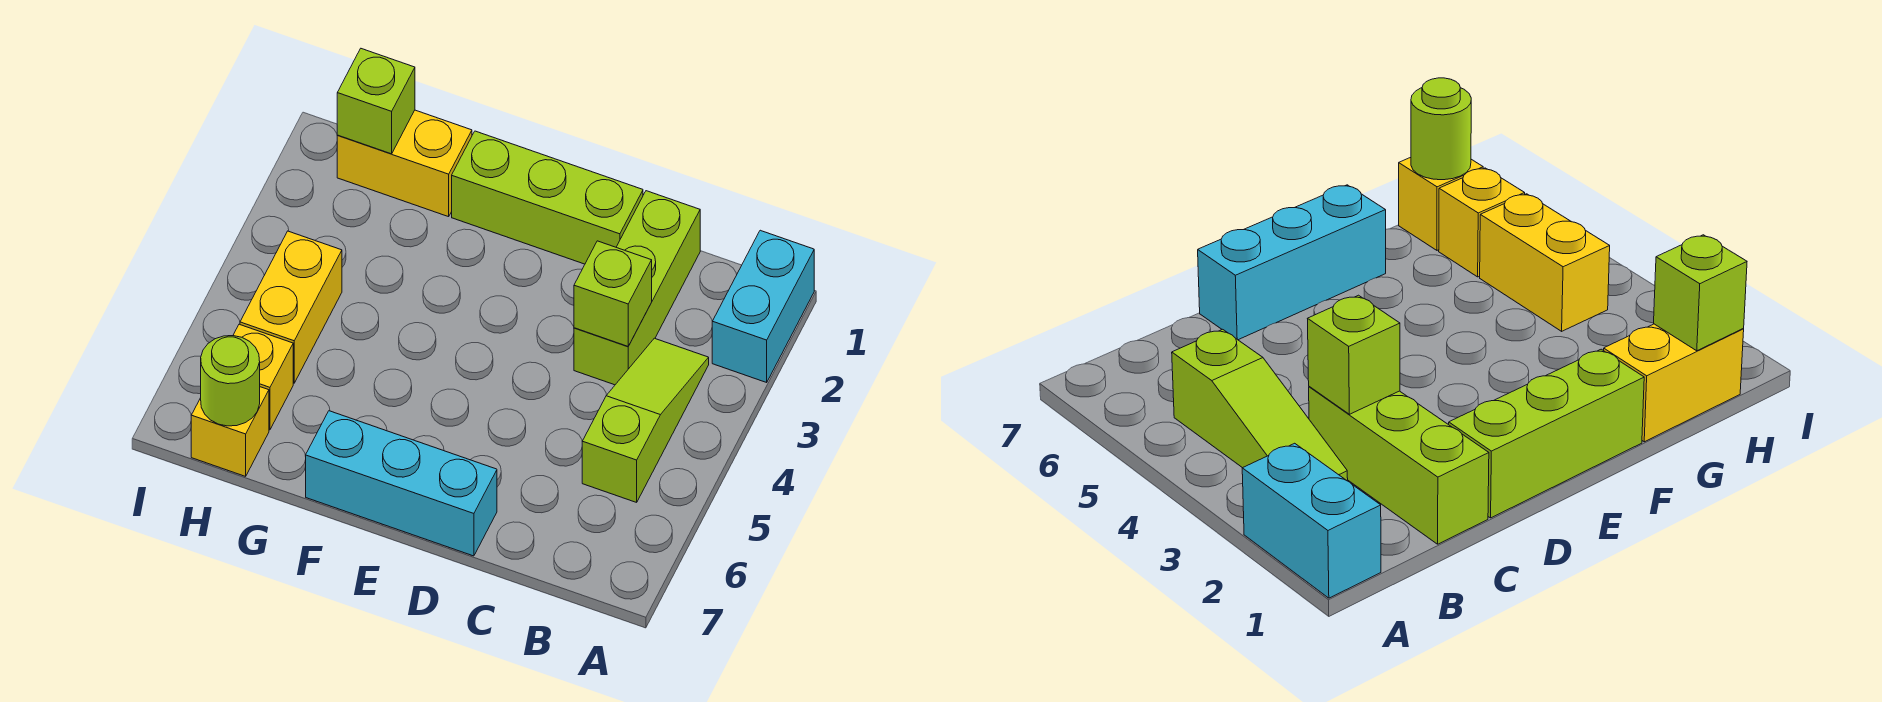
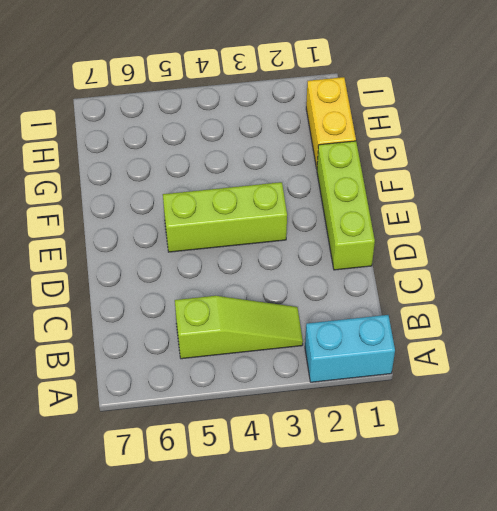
lime brick E3:E5 level 1 -> lime brick C1:C3 level 1
none -> cyan brick D7:F7 level 1
none -> yellow brick H4:H5 level 1
none -> yellow brick H6 level 1

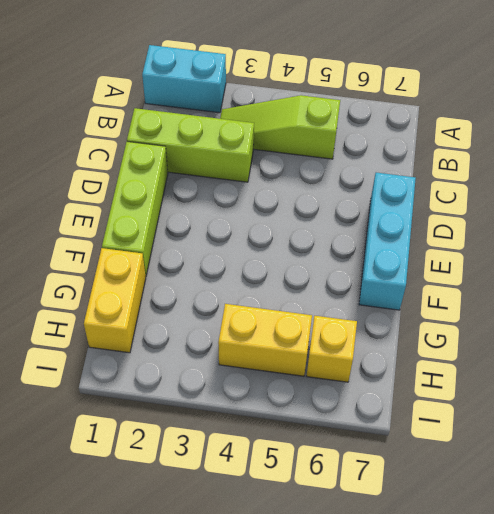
none -> yellow brick H7 level 1
none -> lime brick C3 level 2
none -> lime brick H1 level 2

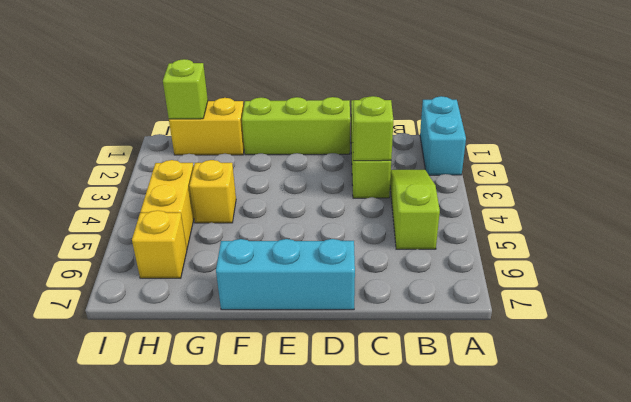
yellow brick G4 level 1 -> yellow brick H7 level 1
none -> lime round brick H7 level 2

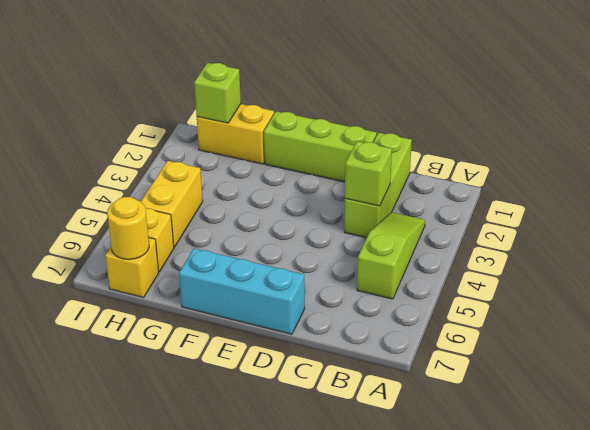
yellow round brick H7 level 2 -> lime round brick H7 level 2
none -> cyan brick A1:A2 level 1

